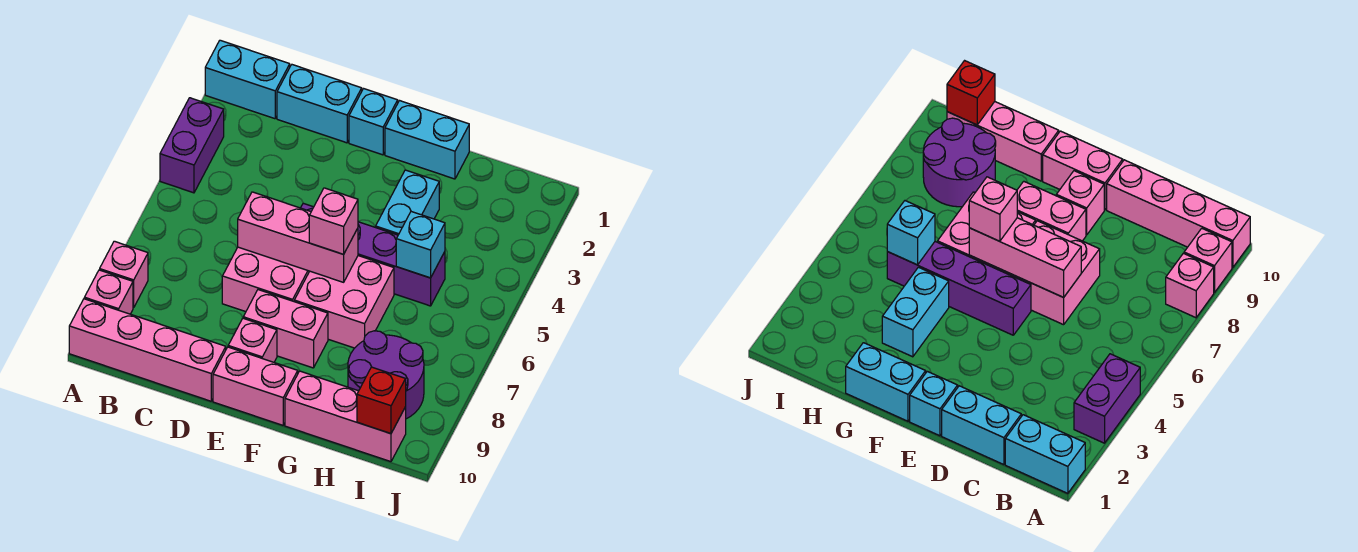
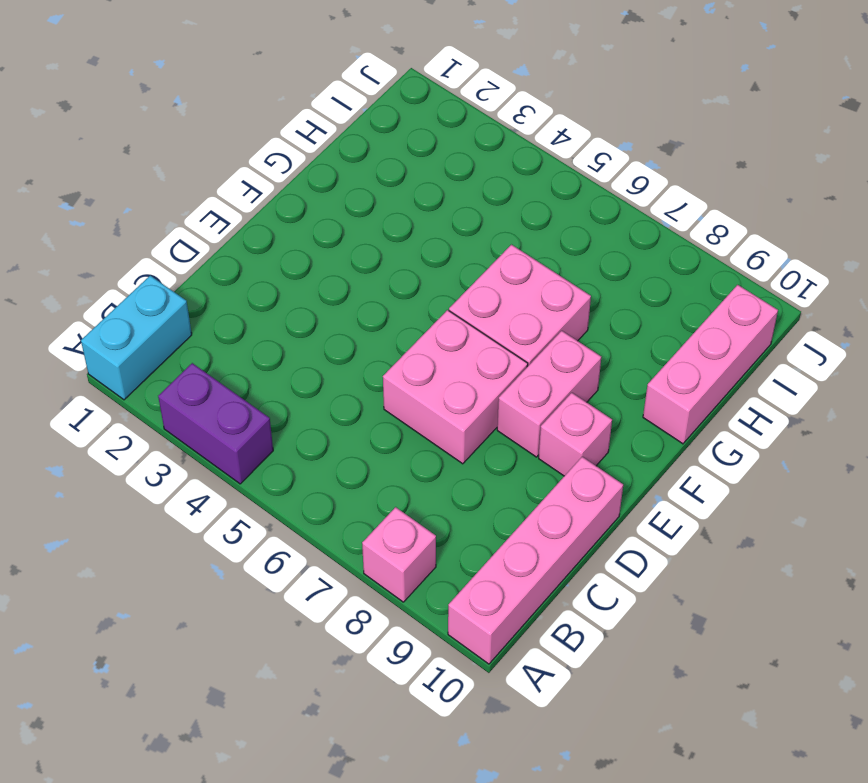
none -> pink brick A9 level 1
none -> cyan brick C1:D1 level 1
none -> cyan brick E1 level 1

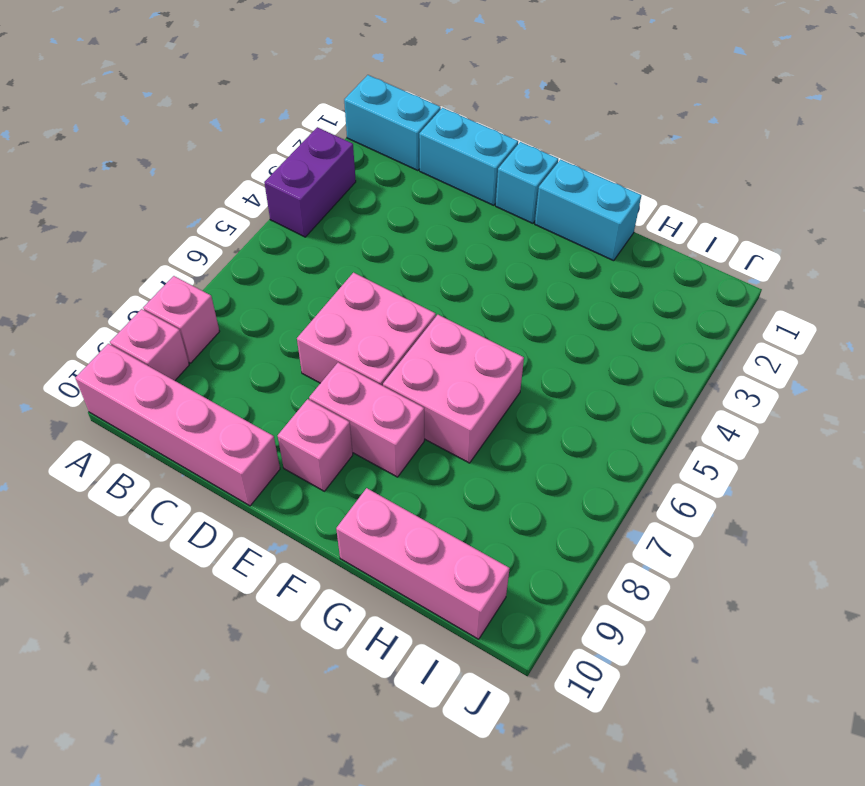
none -> purple brick E5:H5 level 1
none -> pink brick E10:F10 level 1
none -> cyan brick G3:G4 level 1

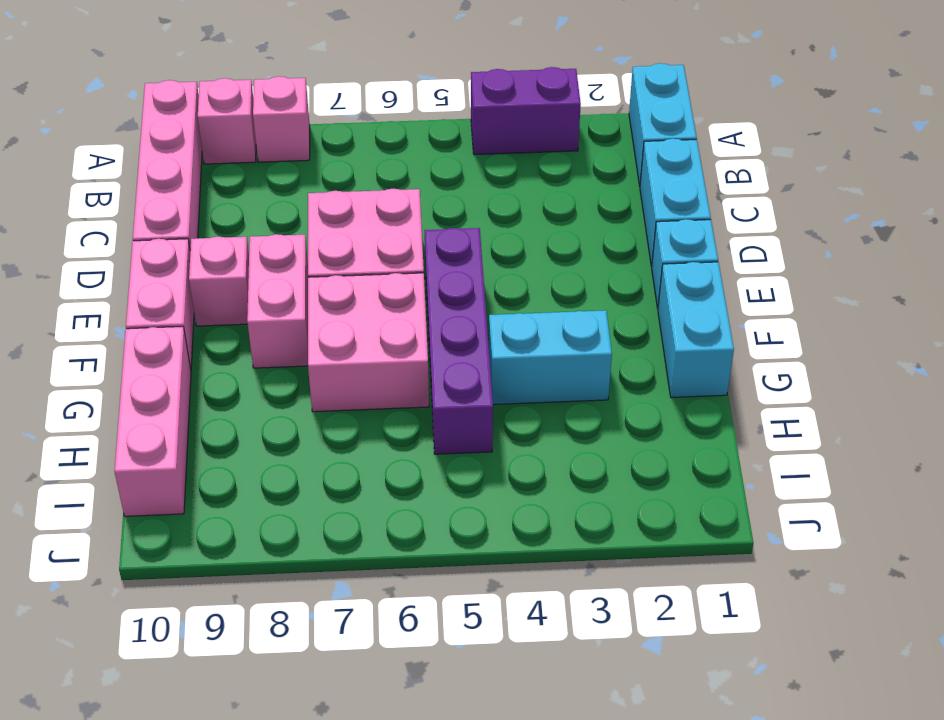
none -> purple round brick H8:I9 level 1
none -> pink brick D6:F6 level 2
none -> cyan brick H5 level 2

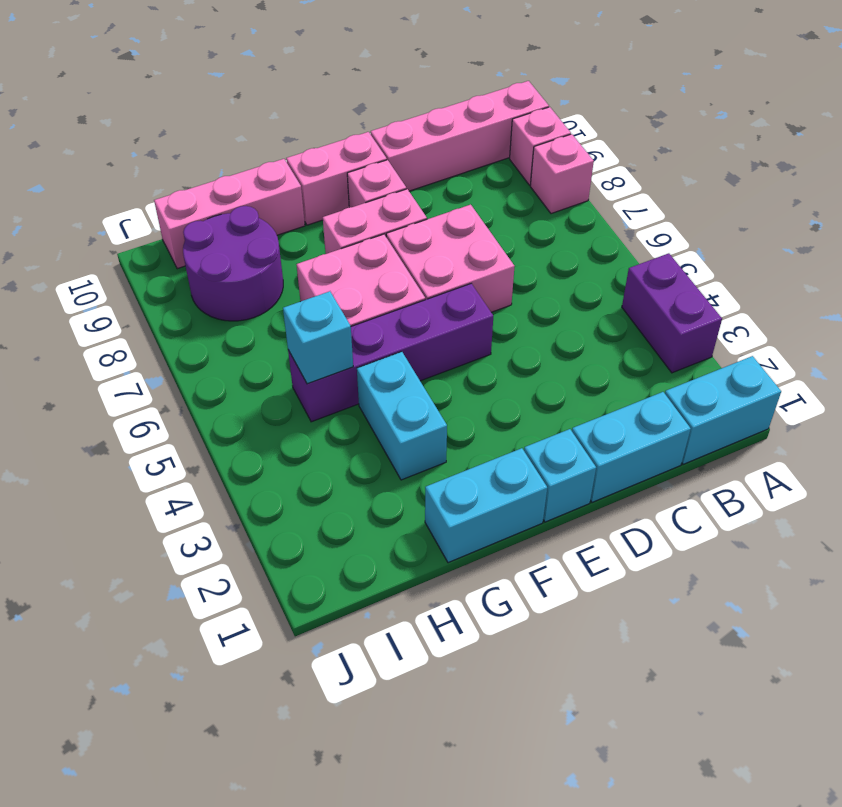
none -> pink brick D6:F6 level 2
none -> red brick I10 level 2
none -> pink brick F6 level 3

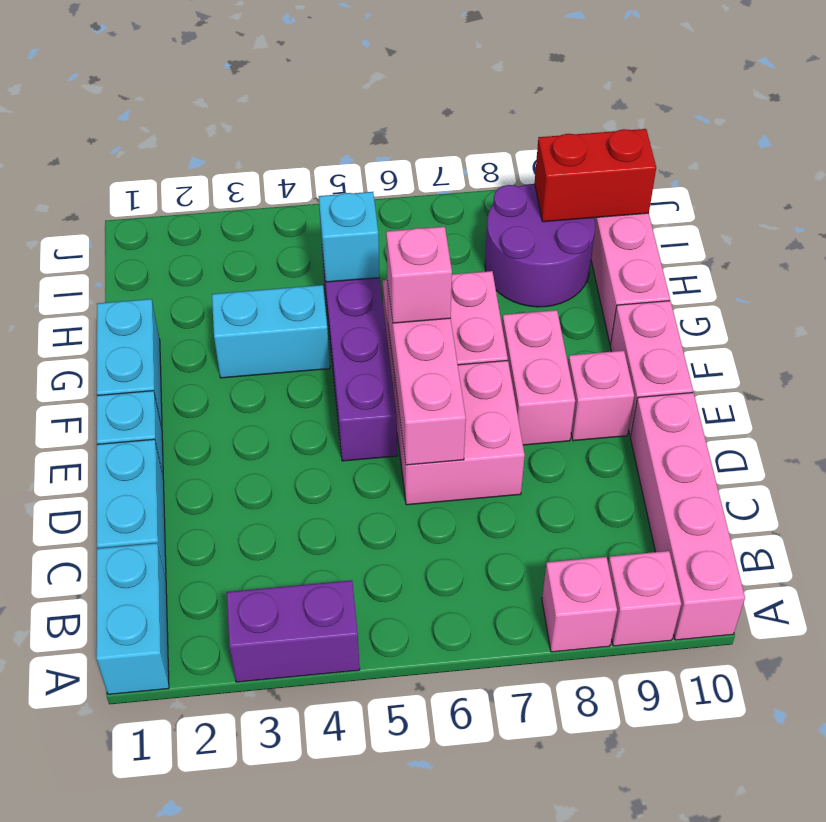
red brick I9:I10 level 2 -> red brick I10 level 2

